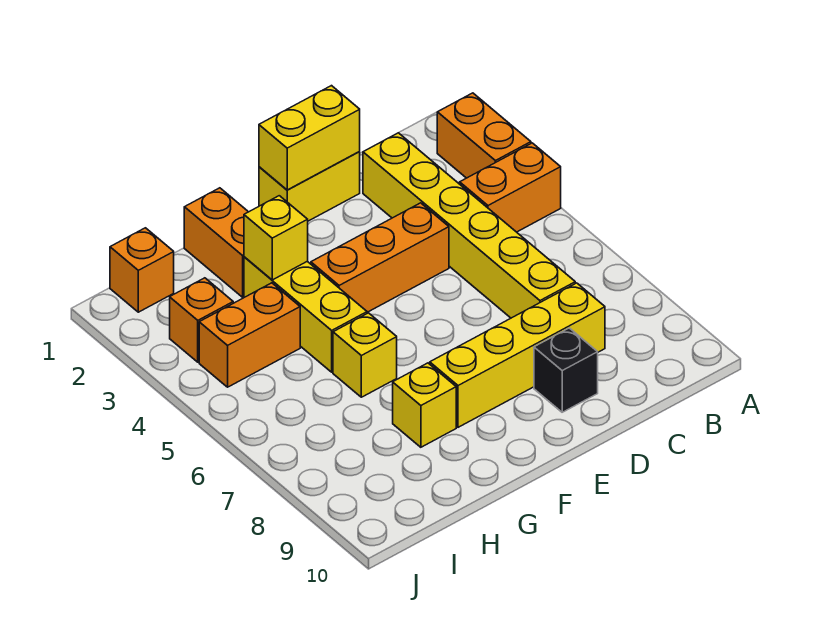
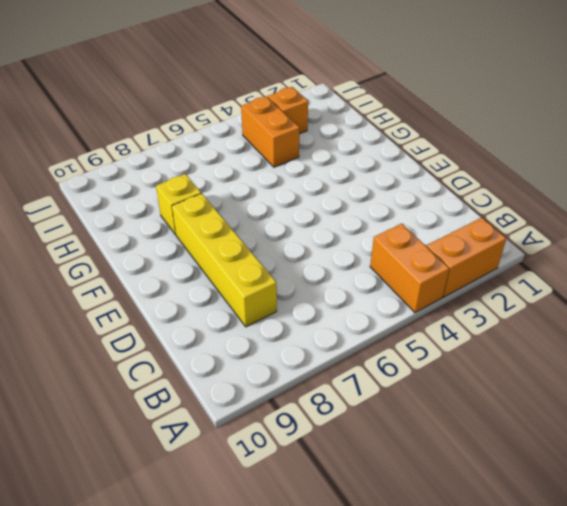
none -> yellow brick C2:C7 level 1
none -> yellow brick D1:E1 level 1
none -> orange brick D4:F4 level 1

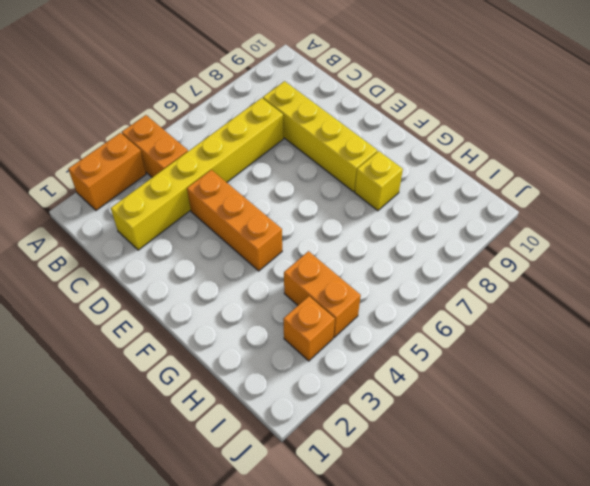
none -> yellow brick D1:E1 level 1
none -> black brick D9 level 1
none -> orange brick G1:G2 level 1

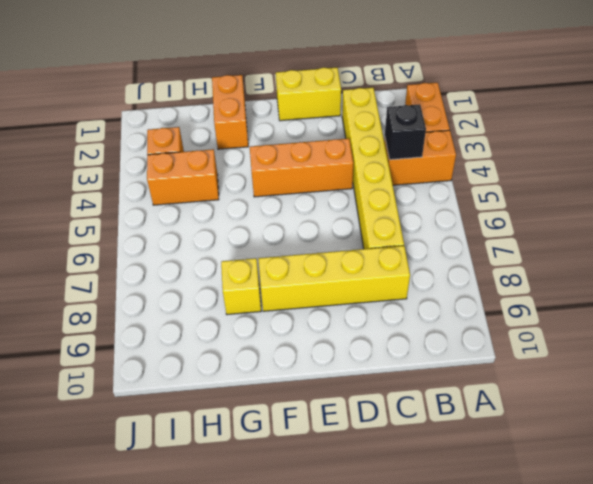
black brick B4 level 2 -> black brick D9 level 1
none -> yellow brick G3:G5 level 1
none -> yellow brick G6 level 1
none -> orange brick I1 level 1

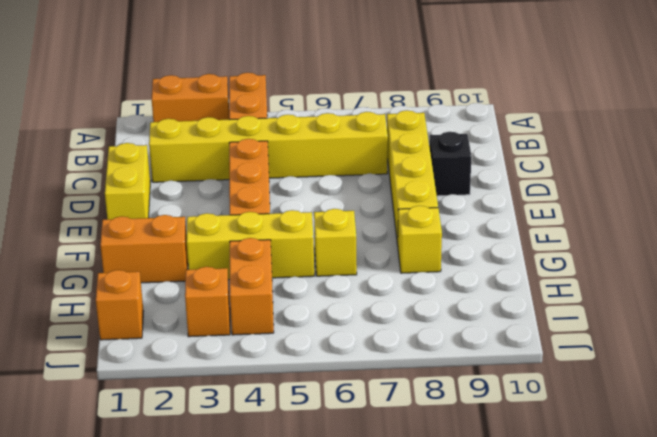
none -> yellow brick D1:E1 level 2
none -> yellow brick G3 level 2

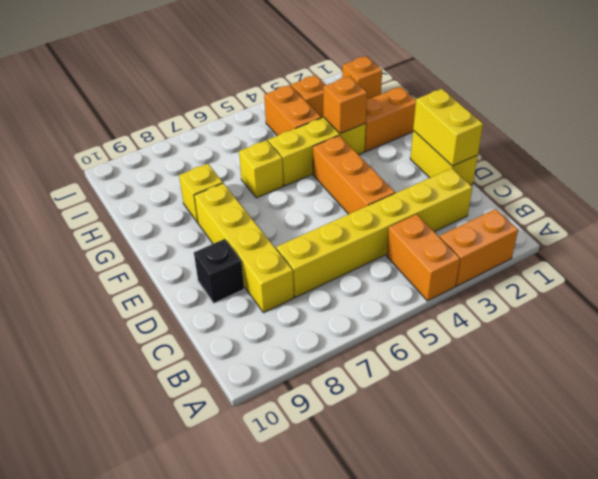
orange brick G3 level 2 -> yellow brick G3 level 2

